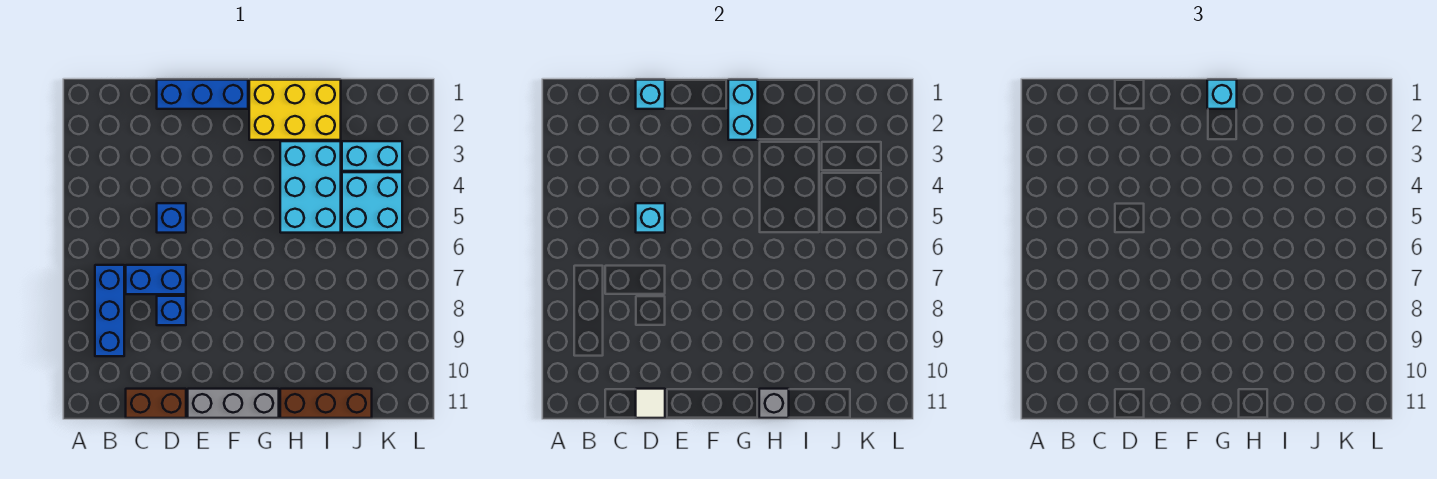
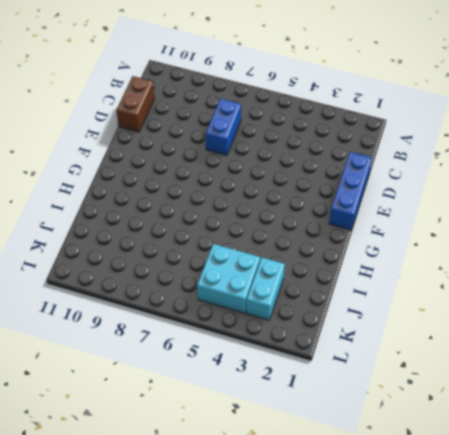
none -> blue brick B7:B9 level 1
none -> blue brick D5 level 1
none -> blue brick D8 level 1

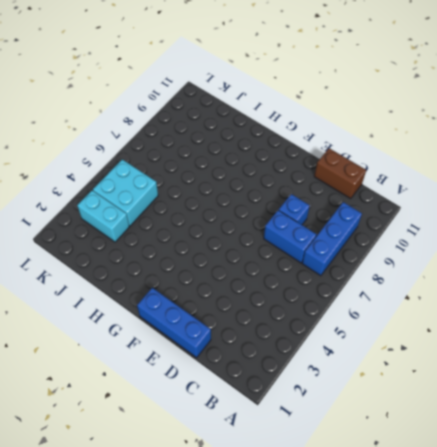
none -> blue brick D5 level 1
none -> grey brick E11:G11 level 1
none -> yellow brick G1:I2 level 1

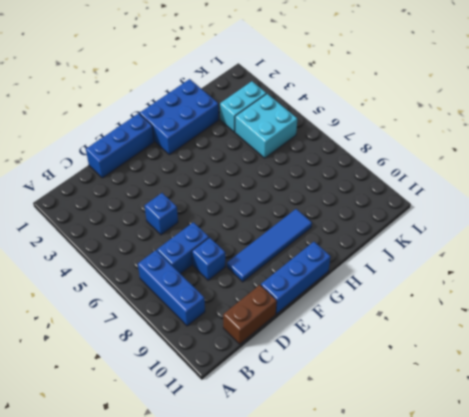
blue tile E9:H9 level 1 -> none
blue brick E11:G11 level 1 -> grey brick E11:G11 level 1
blue brick G1:I2 level 1 -> yellow brick G1:I2 level 1
none -> cyan brick H3:I5 level 1
none -> brown brick H11:J11 level 1
none -> cyan brick D1 level 2

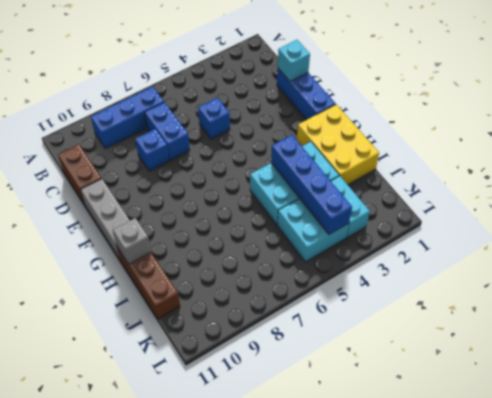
blue brick H4:K4 level 2 -> none
none -> cyan brick D5 level 2
none -> white tile D11 level 2
none -> cyan brick G1:G2 level 2

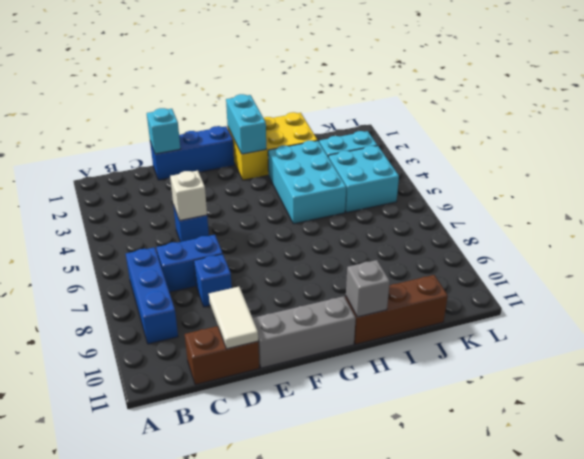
white brick D5 level 2 -> cyan brick D5 level 2
white tile D10:D11 level 2 -> white tile D11 level 2
none -> cyan brick G1 level 3

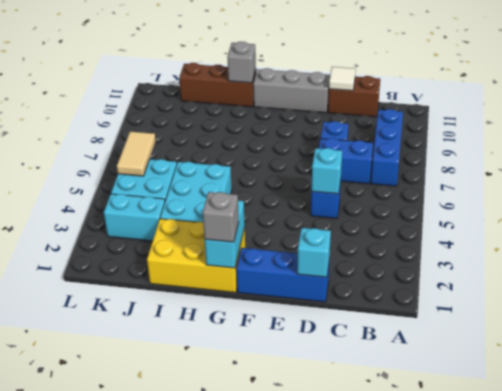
grey brick G1 level 3 -> cyan brick G1 level 3
tan tile K5:K6 level 2 -> none

